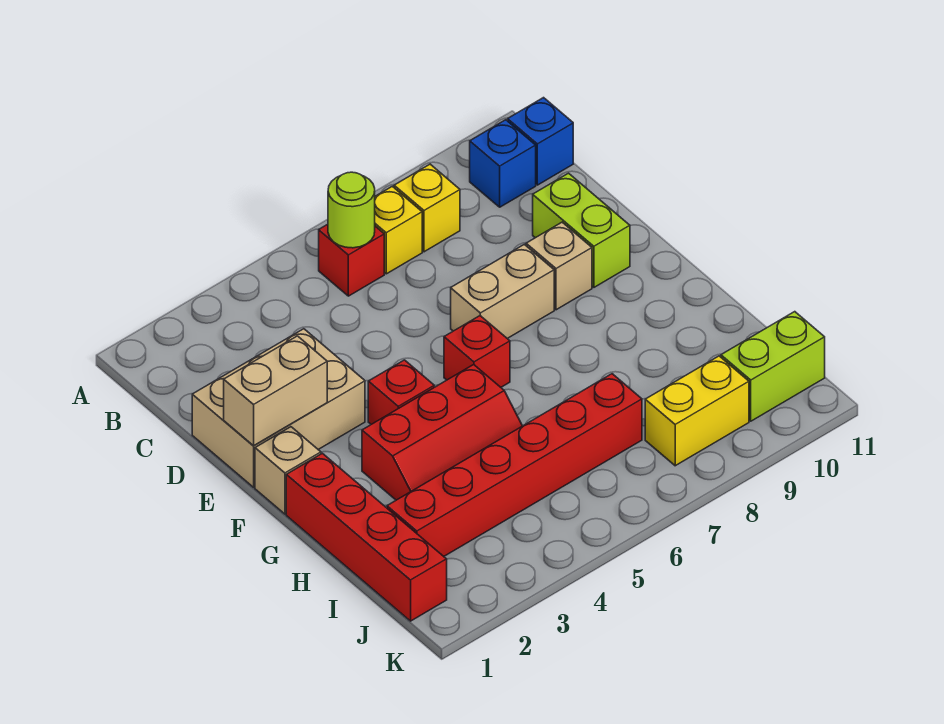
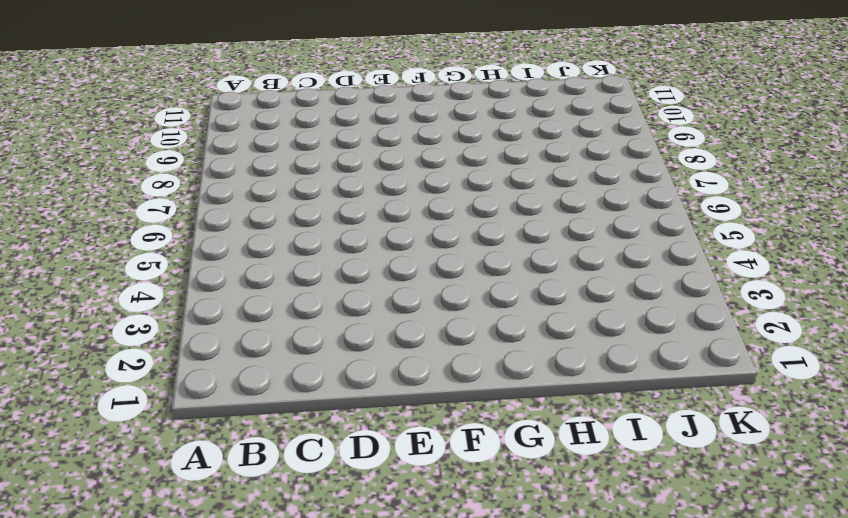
none -> red brick B6 level 1
none -> yellow brick B7 level 1
none -> yellow brick B8 level 1

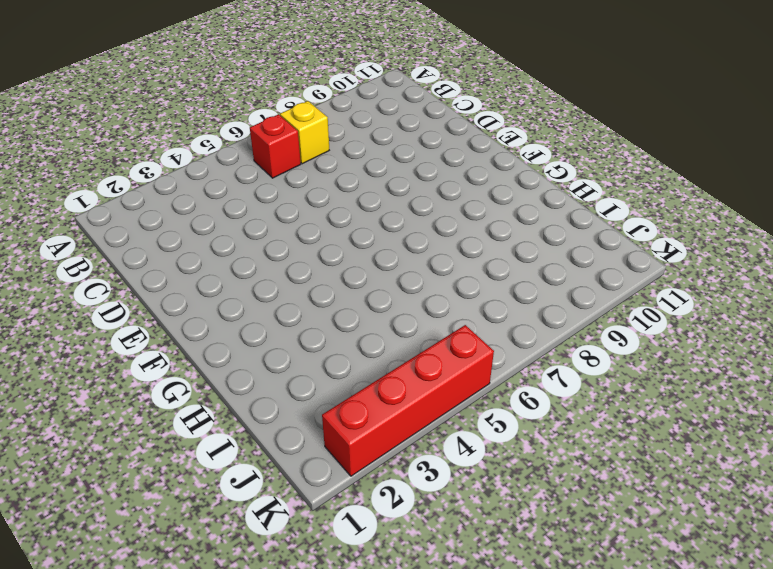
red brick K2:K5 level 1 -> red brick G1:J1 level 1
none -> yellow brick B8 level 1
none -> blue brick B10 level 1
none -> blue brick B11 level 1

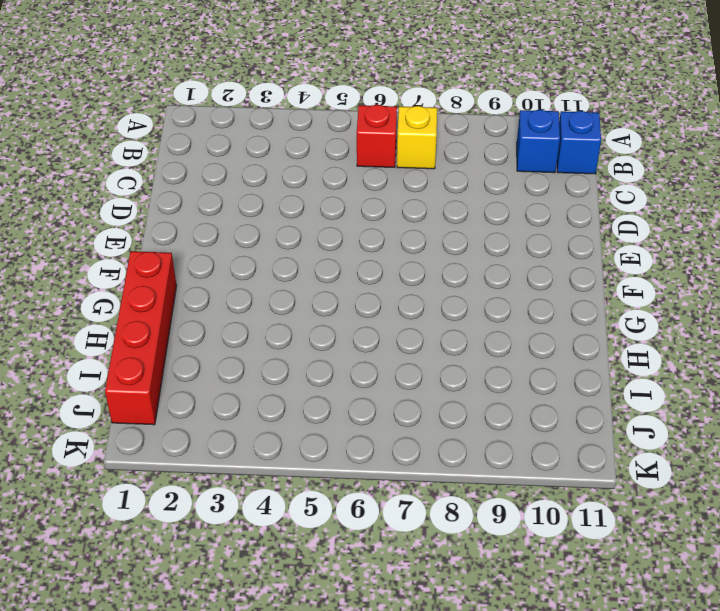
none -> yellow brick B8 level 1
none -> tan brick D1:E3 level 1
none -> lime brick D10:E10 level 1

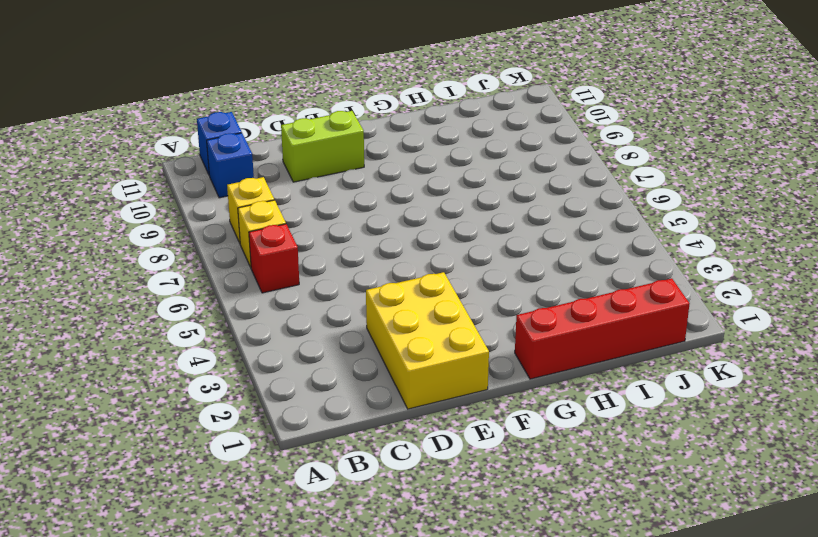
yellow brick D1:E3 level 1 -> tan brick D1:E3 level 1
none -> tan brick E7:E8 level 1
none -> tan brick E9 level 1
none -> tan brick F1 level 1

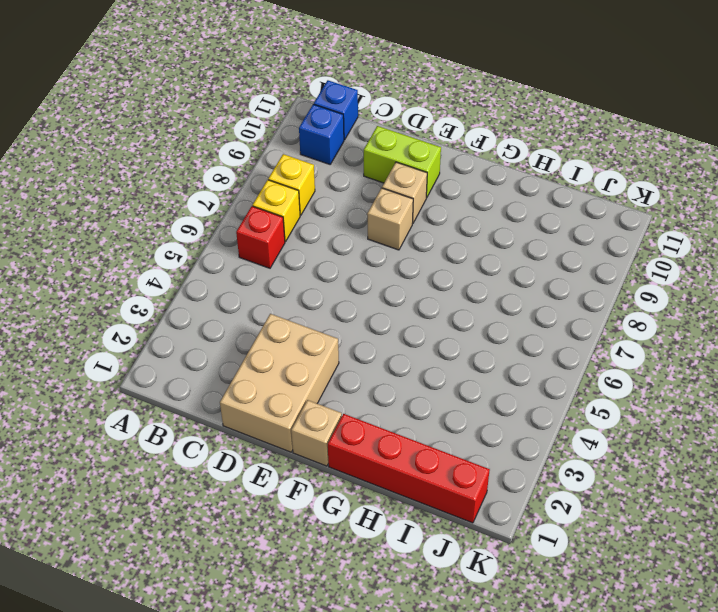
tan brick E8 level 1 -> tan brick E7:E8 level 1
none -> red brick F4 level 1
none -> red brick F6 level 1
none -> red slope G3:H5 level 1 top G

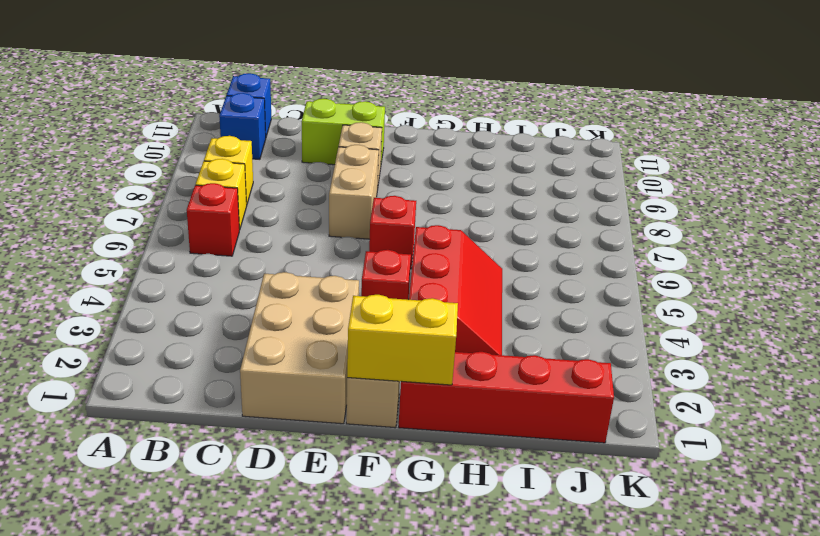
yellow brick F1:G1 level 2 -> yellow brick J8:J9 level 1
none -> red brick I2:I7 level 1
none -> lime brick J10:J11 level 1
none -> lime round brick B6 level 2

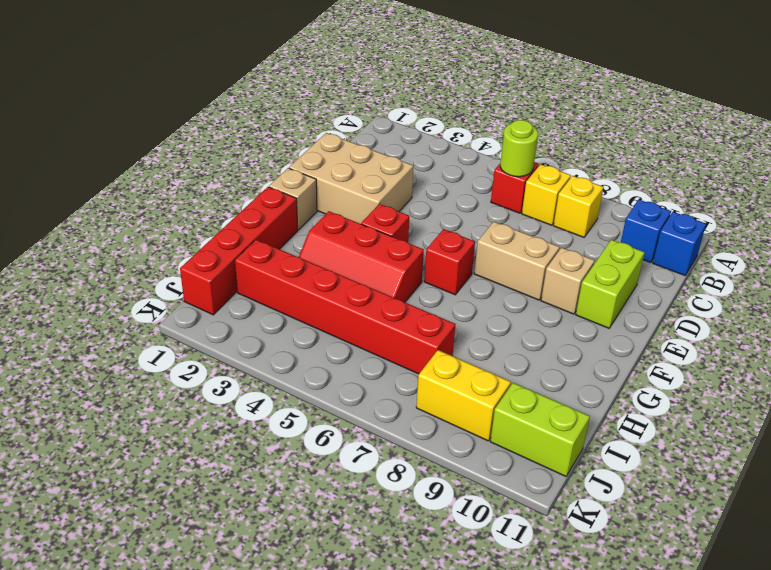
none -> tan brick E1:E2 level 2

